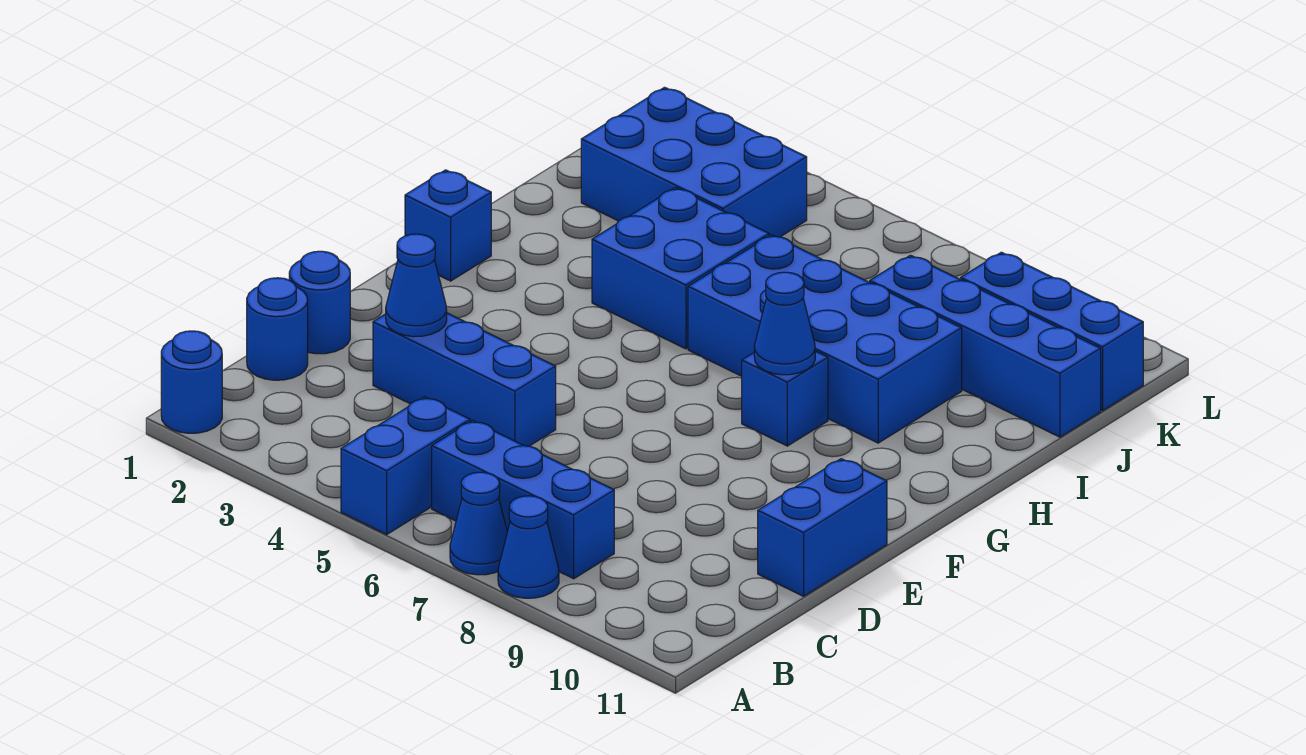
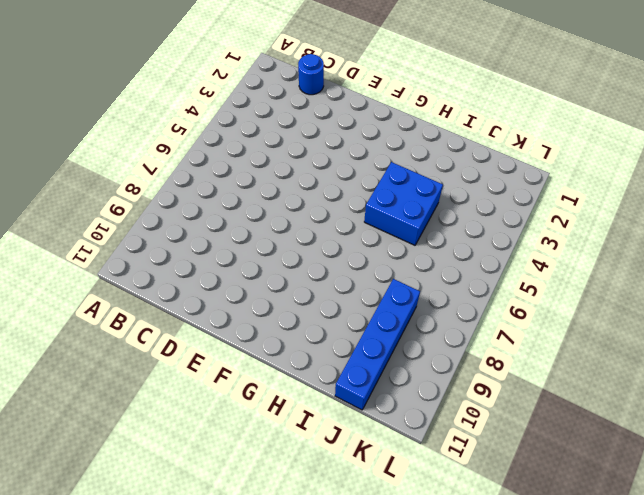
none -> blue round brick A1 level 1
none -> blue brick A5:B5 level 1
none -> blue cone A7 level 1

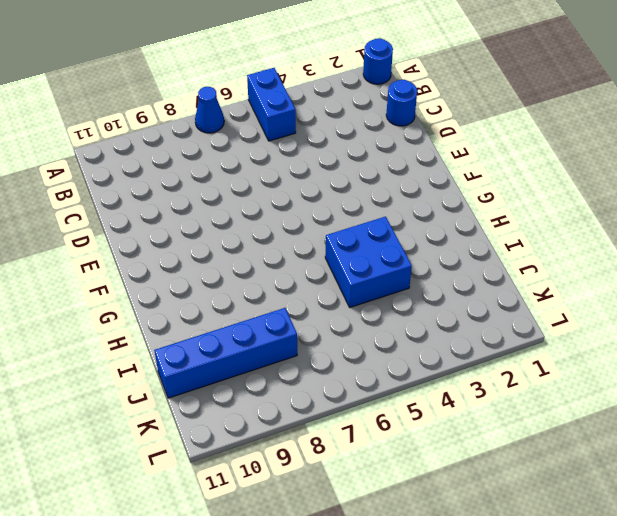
none -> blue cone A8 level 1
none -> blue brick B6:B8 level 1
none -> blue round brick D1 level 1

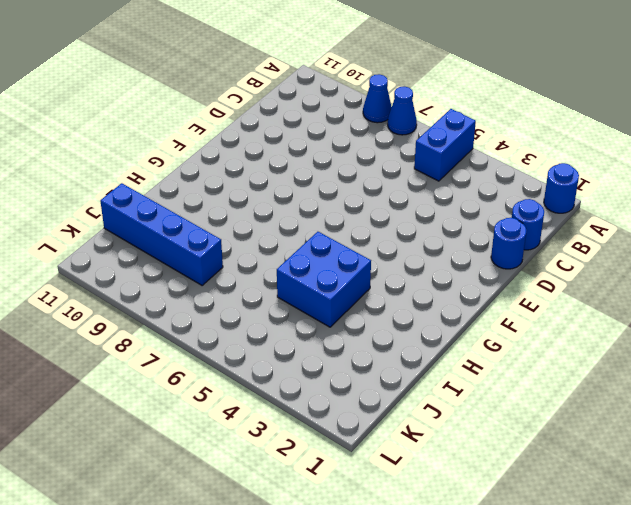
none -> blue brick B6:B8 level 1
none -> blue brick D3:D5 level 1
none -> blue brick D11:E11 level 1

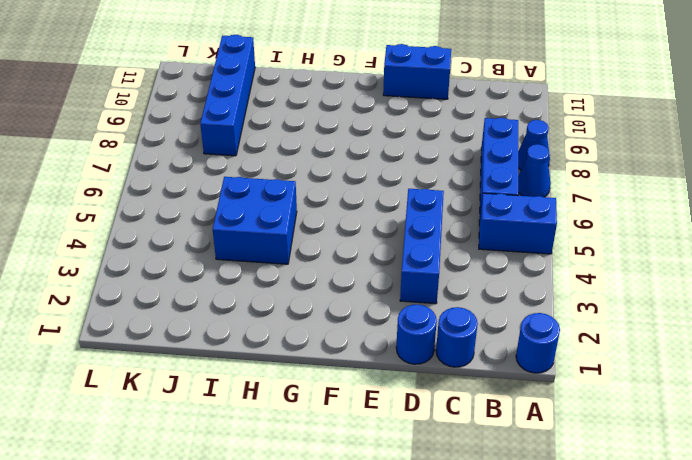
none -> blue brick G1 level 1
none -> blue brick G8 level 1
none -> blue brick H6:I9 level 1

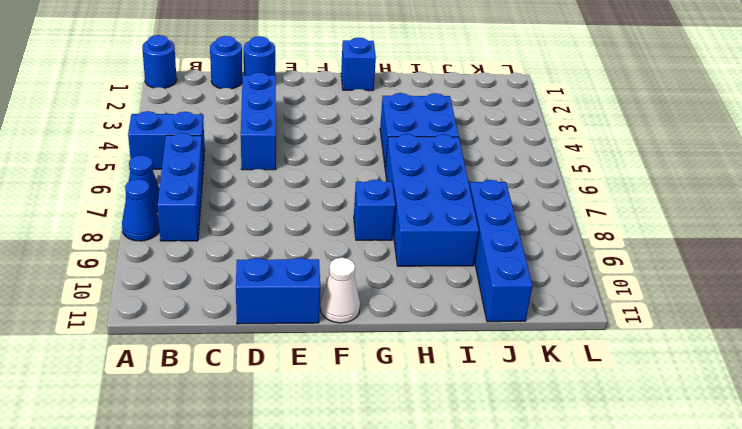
white cone F11 level 1 -> none
none -> blue brick J2:K4 level 1
none -> blue brick K9:K11 level 1
none -> blue cone D3 level 2

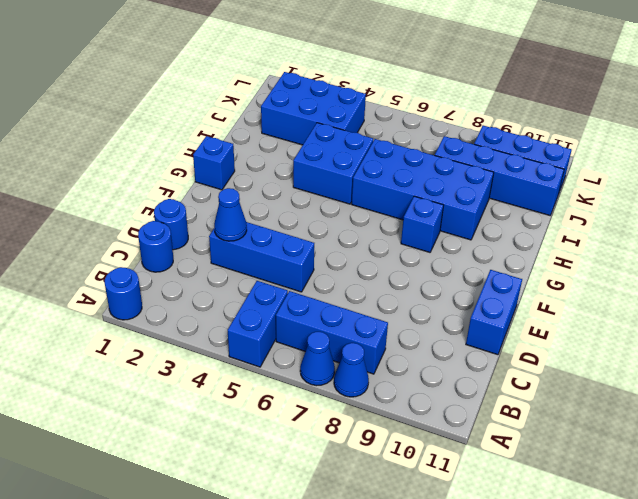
none -> blue cone G8 level 2

